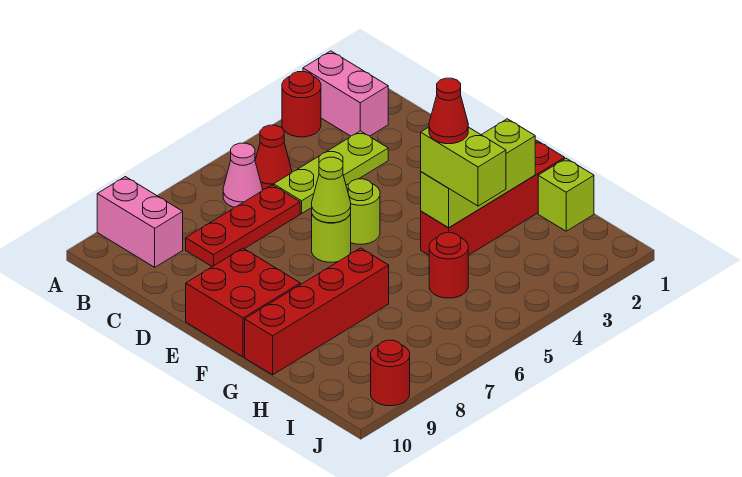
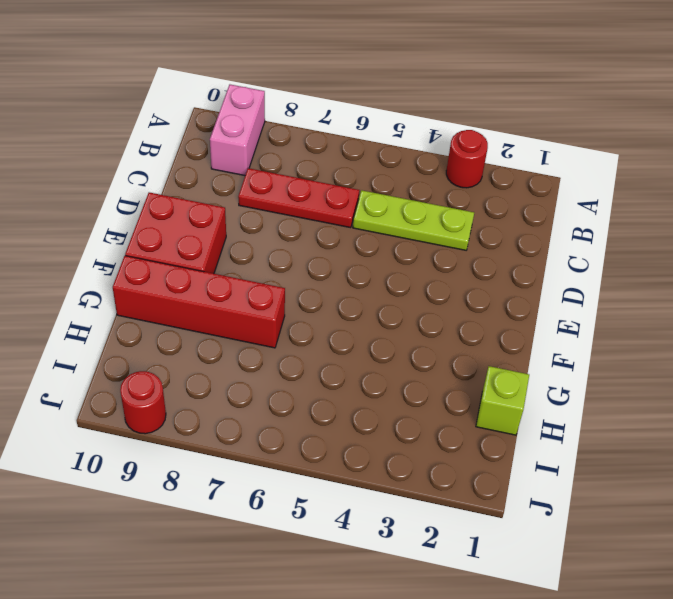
none -> pink brick A2:B2 level 1
none -> red cone B5 level 1
none -> pink cone B6 level 1

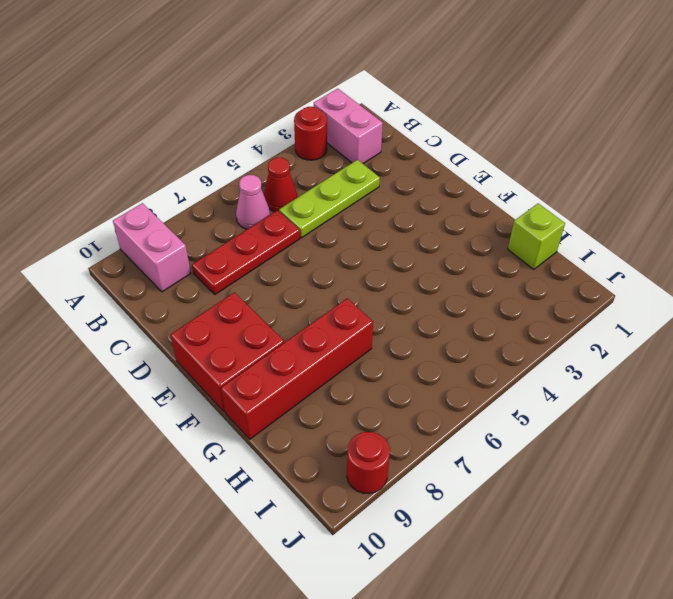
none -> lime round brick E5 level 1
none -> lime round brick E6 level 1
none -> red brick G1:G4 level 1

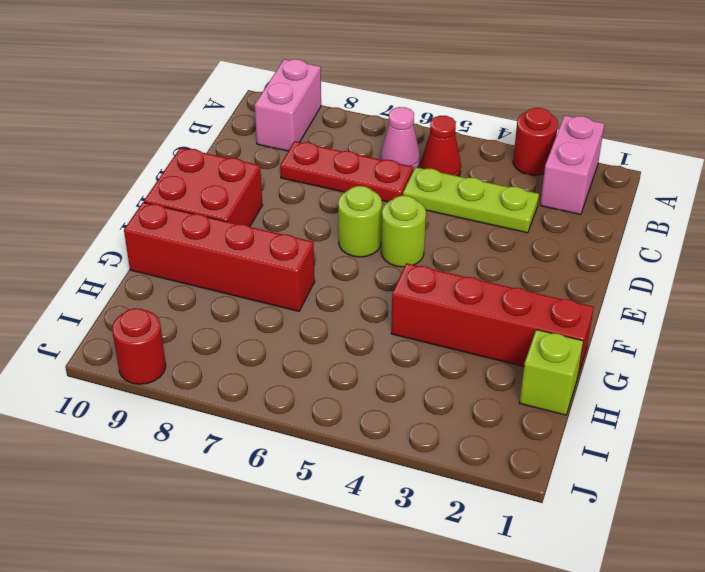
none -> red round brick H5 level 1
none -> lime cone E6 level 2
none -> lime brick G2:G4 level 2

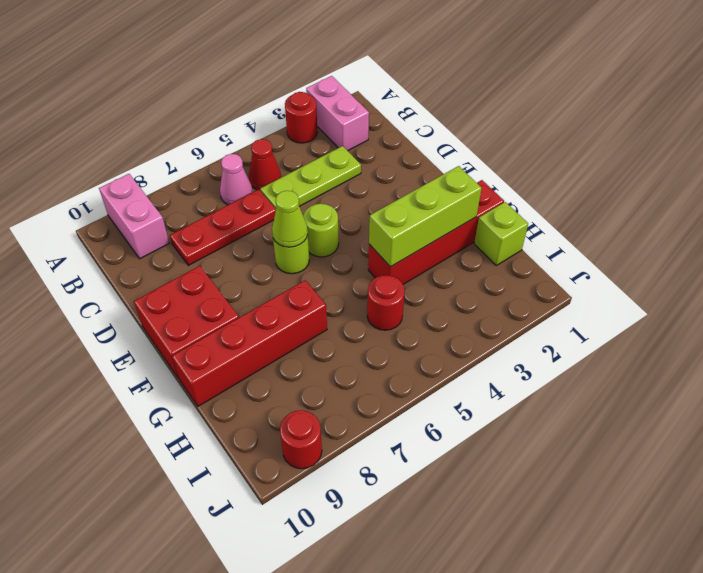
none -> lime brick G4:H4 level 3
none -> red cone G4 level 4

